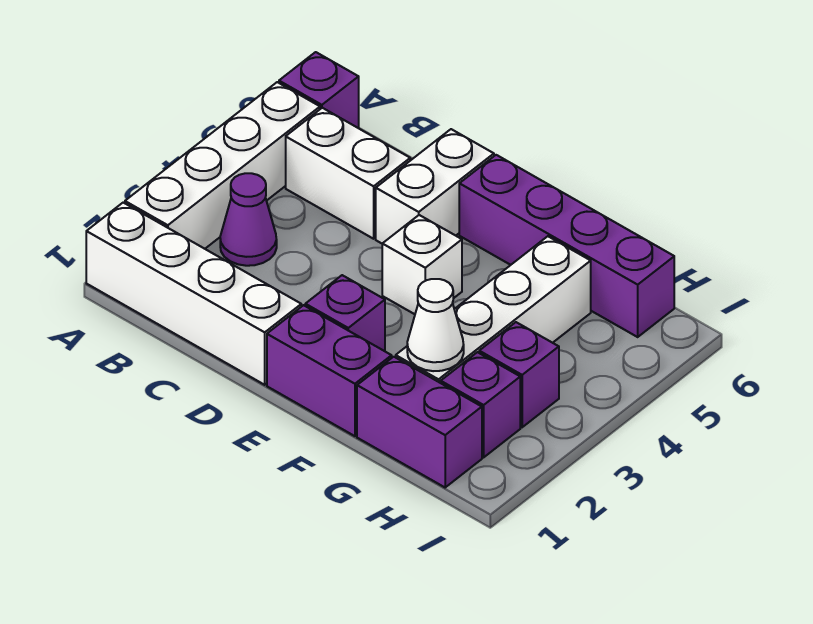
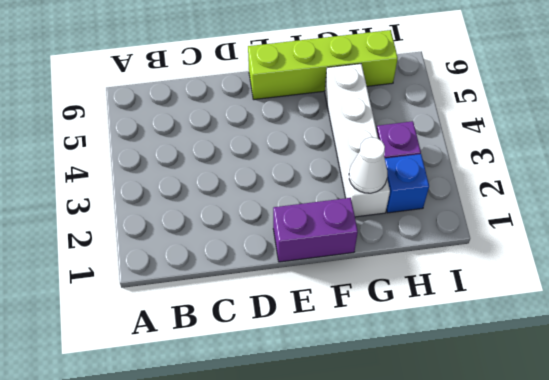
lime brick E6:H6 level 1 -> purple brick E6:H6 level 1
blue brick H2 level 1 -> purple brick H2 level 1
none -> white brick A1:D1 level 1
none -> white brick A2:A5 level 1
none -> purple brick A6 level 1

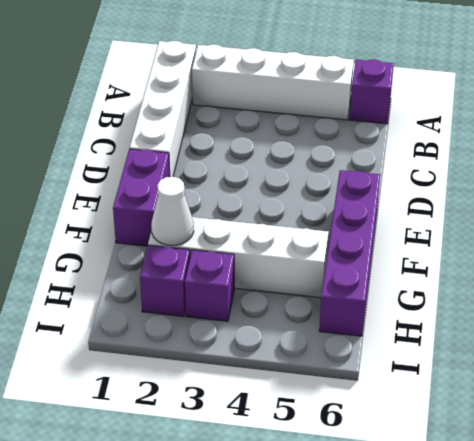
none -> purple cone B3 level 1
none -> white brick B5:C5 level 1
none -> white brick D5:D6 level 1

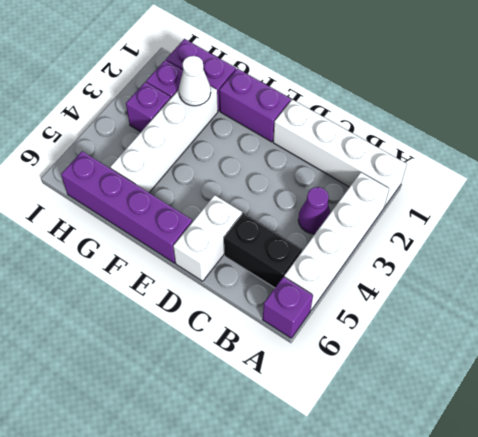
black brick B5:C5 level 1 -> white brick B5:C5 level 1
none -> purple brick E2 level 1
none -> white brick E4 level 1

